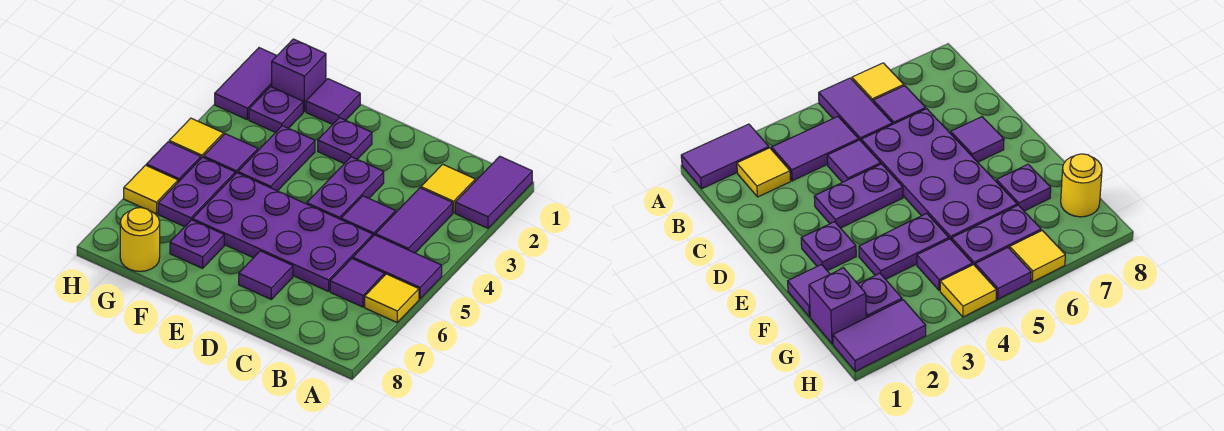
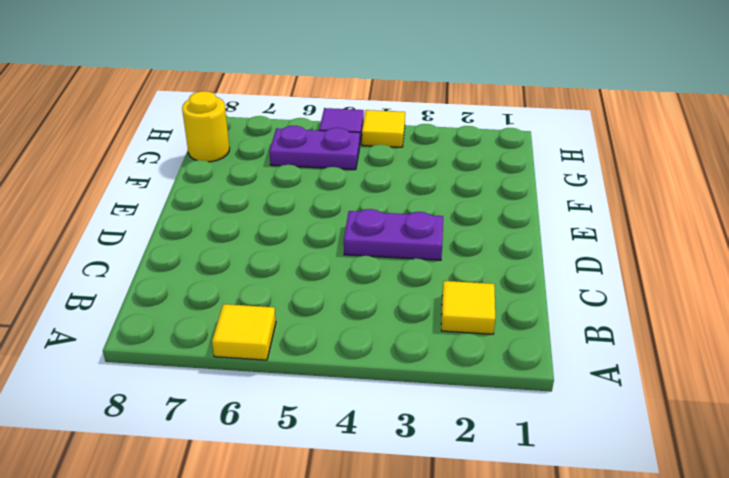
none -> purple tile A1:A2 level 1
none -> purple tile A5:B5 level 1
none -> purple tile B3:B4 level 1

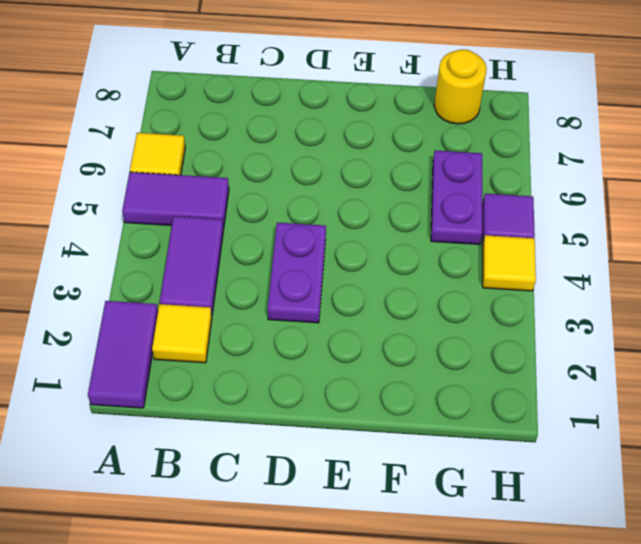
none -> purple tile B6 level 1
none -> purple tile C4 level 1
none -> purple plate C5:F6 level 1

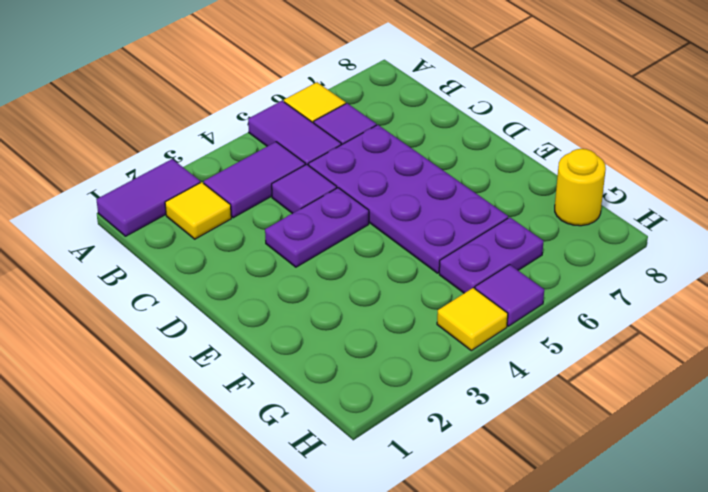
none -> purple tile D7 level 1
none -> purple plate E2 level 1
none -> purple tile F1 level 1

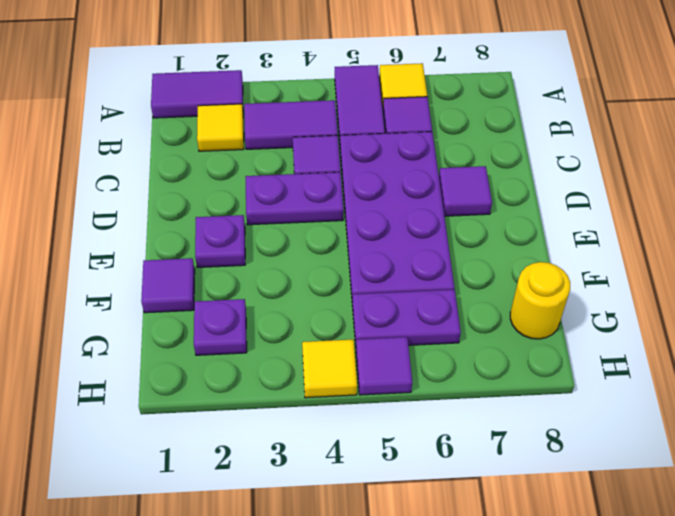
none -> purple plate F3:F4 level 1
none -> purple plate F7 level 1
none -> purple brick G1 level 1

